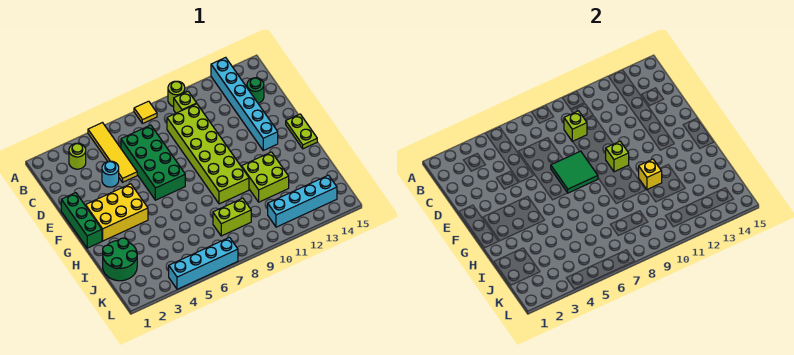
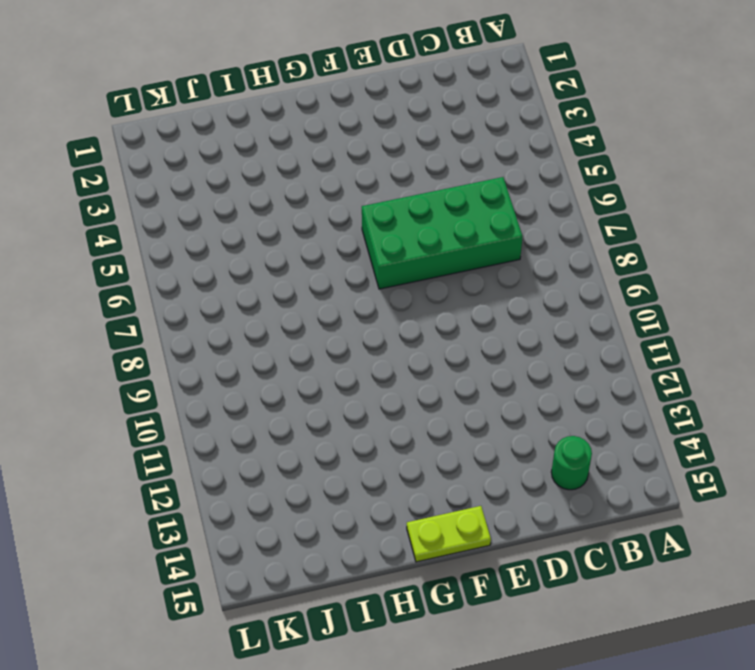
none -> yellow tile A5:D5 level 1
none -> yellow tile A8 level 1
none -> lime round brick A10 level 1

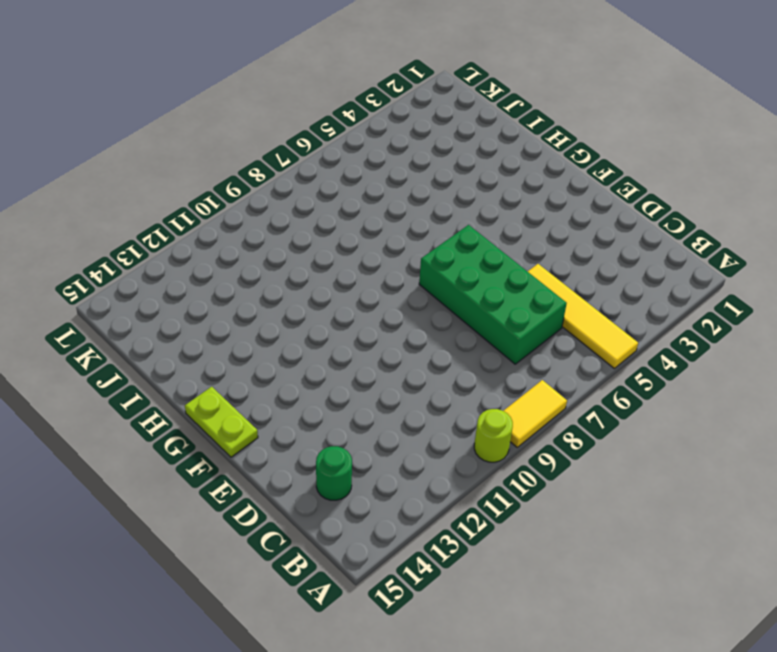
yellow tile A8:A9 level 1 -> yellow tile A8 level 1
none -> cyan brick A13:F13 level 1
none -> lime round brick B3 level 1
none -> lime brick B10 level 1

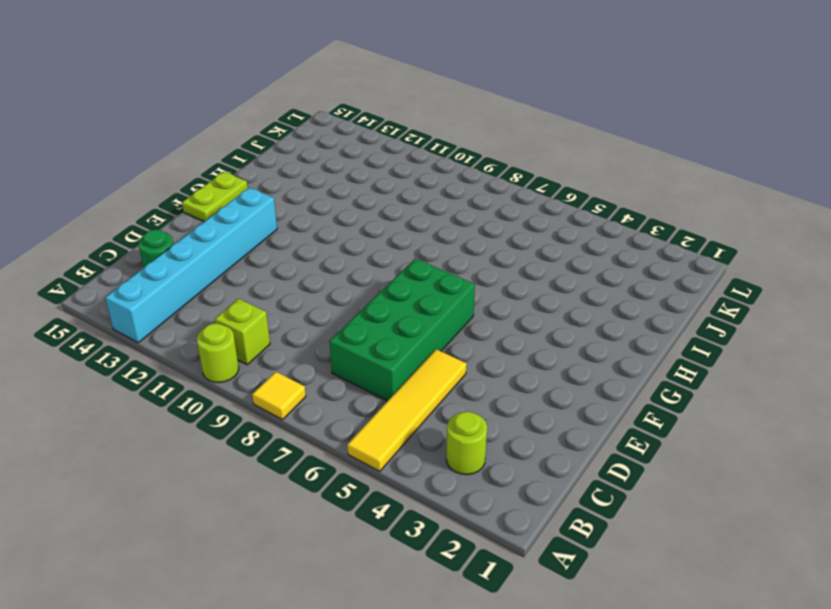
none -> lime brick C9:H10 level 1
none -> cyan round brick D4 level 1
none -> green brick E1:G1 level 1

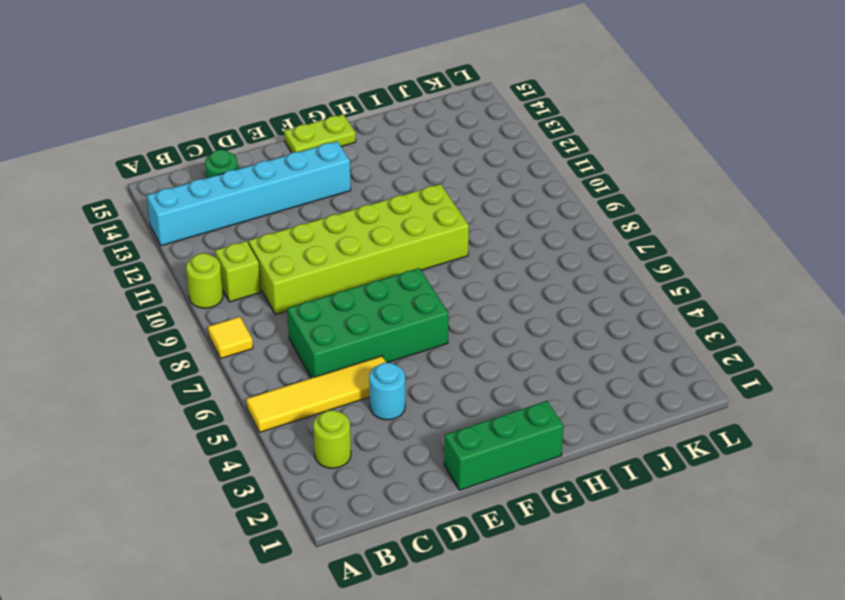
none -> yellow brick F2:G4 level 1
none -> lime brick H11:I12 level 1
none -> green round brick I1:J2 level 1

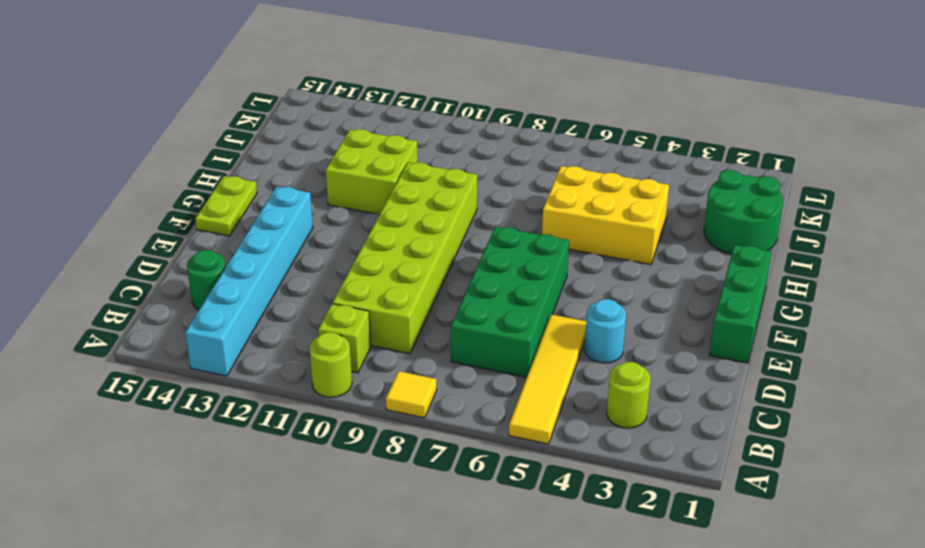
yellow brick H4:I6 level 1 -> yellow brick F2:G4 level 1
none -> lime brick J8:J9 level 1
none -> cyan brick K11:K14 level 1
none -> cyan brick L4:L7 level 1

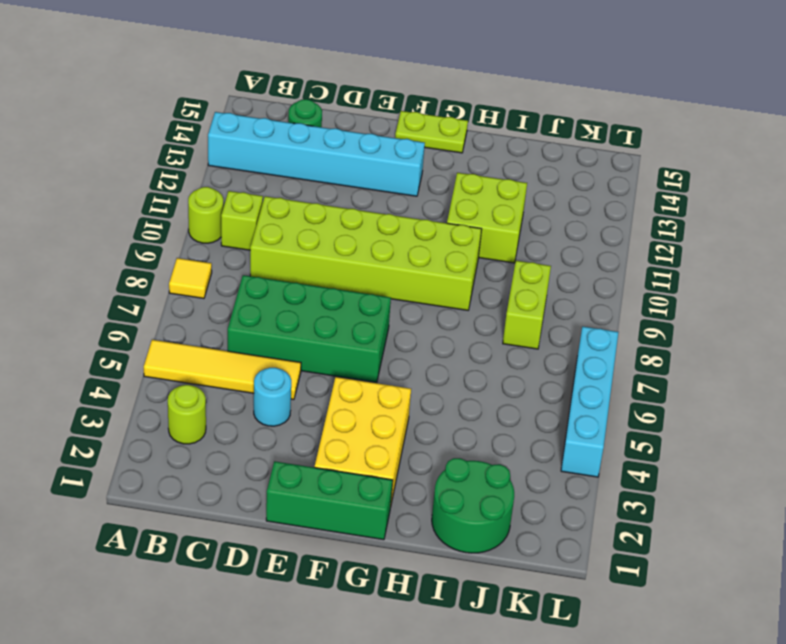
none -> cyan brick K11:K14 level 1
none -> lime brick C9 level 2
none -> green tile E7:F8 level 2

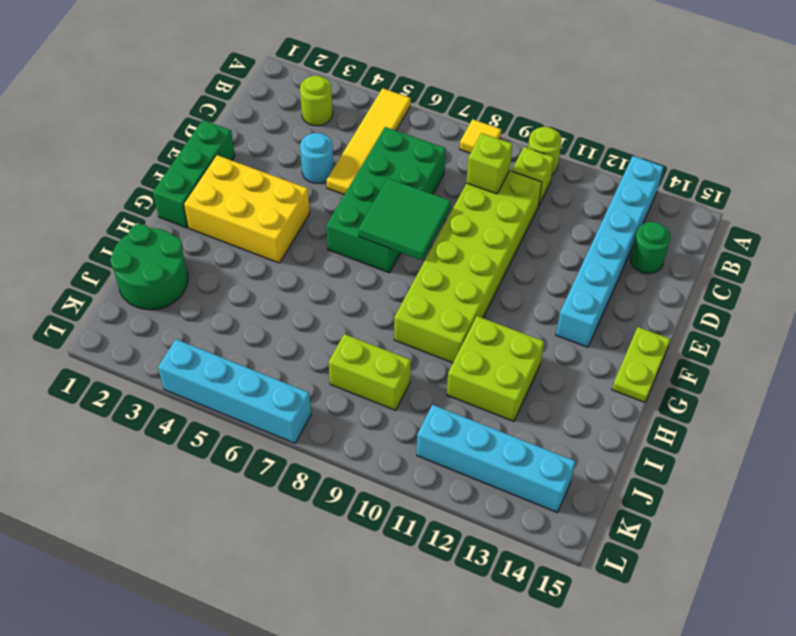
none -> lime brick F10 level 2
none -> yellow brick H11 level 2

